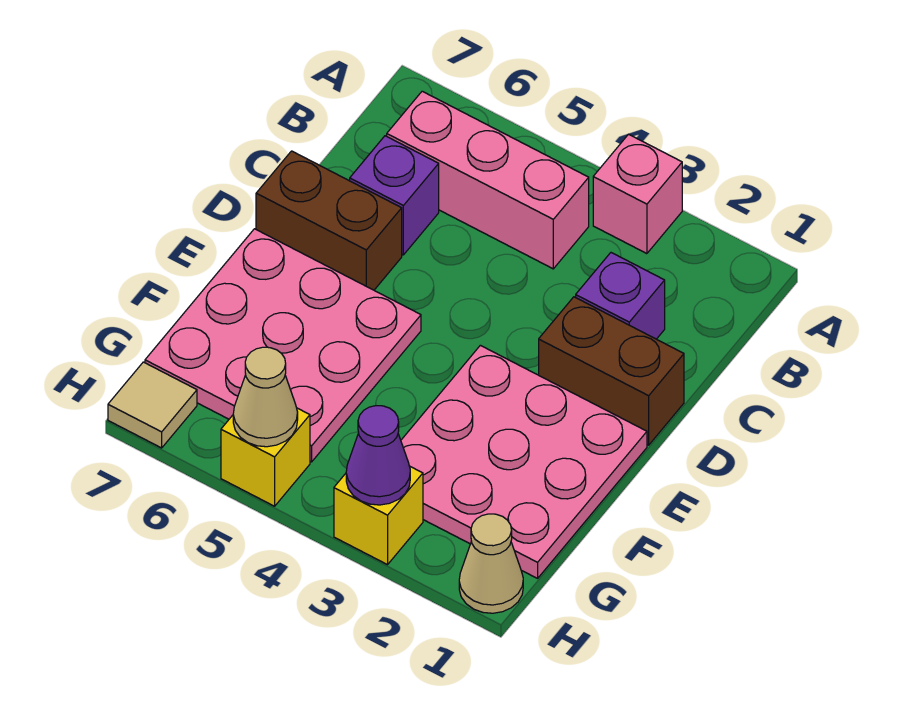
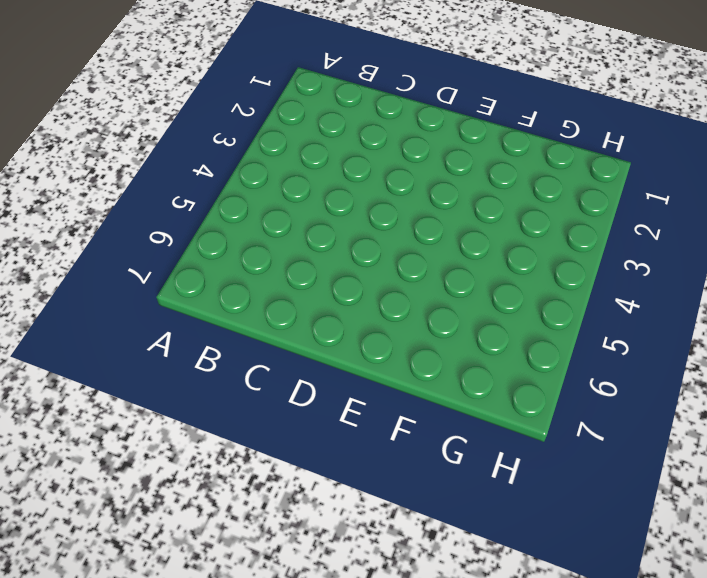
none -> pink brick A3 level 1
none -> pink brick B4:B6 level 1
none -> purple brick C2 level 1

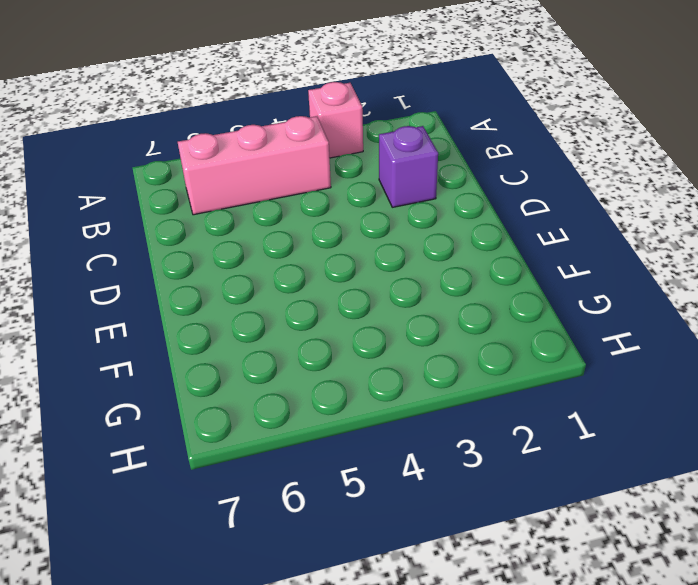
none -> purple brick C6 level 1
none -> brown brick D1:D2 level 1
none -> brown brick D6:D7 level 1

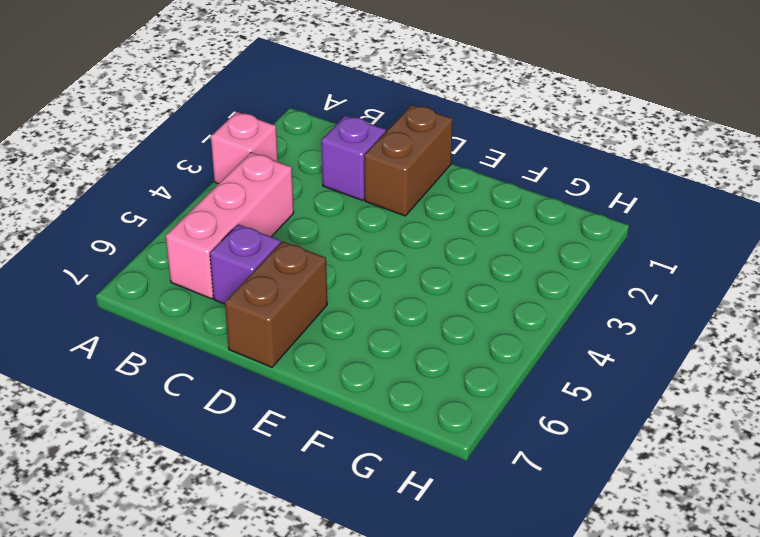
none -> pink plate E1:G3 level 1
none -> pink plate E5:G7 level 1
none -> tan cone H1 level 1

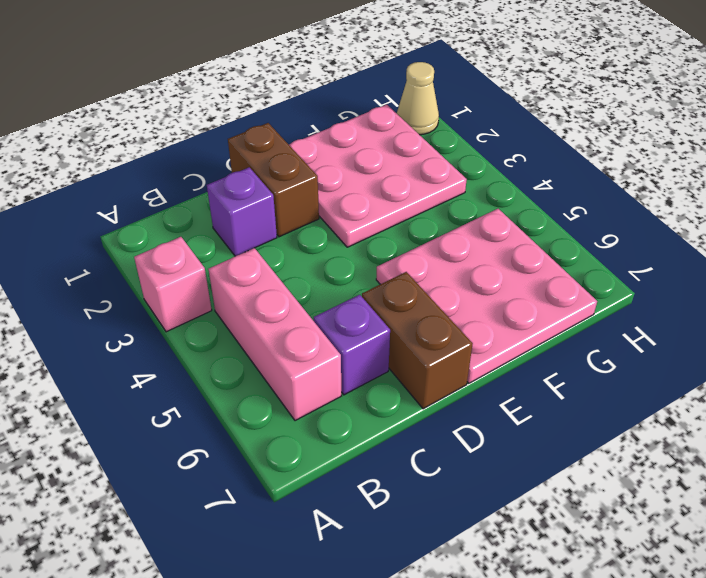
none -> yellow brick H3 level 1
none -> yellow brick H5 level 1
none -> tan tile H7 level 1

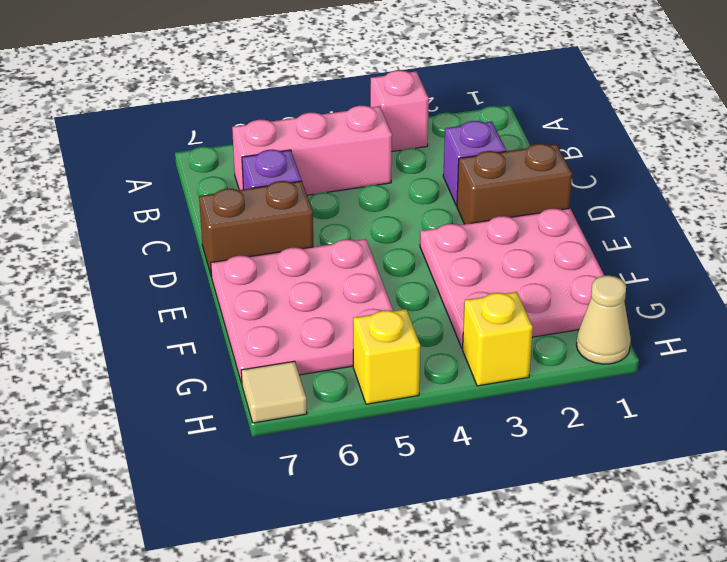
none -> purple cone H3 level 2
none -> tan cone H5 level 2

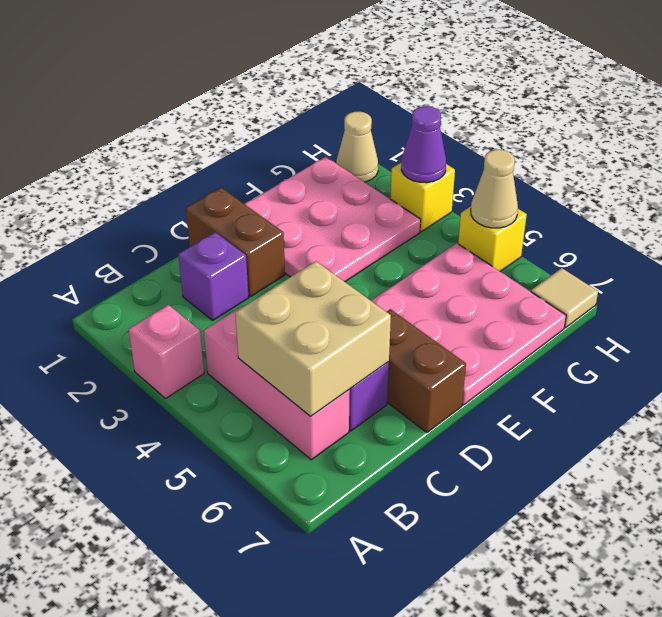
tan brick B5:C6 level 2 -> none

